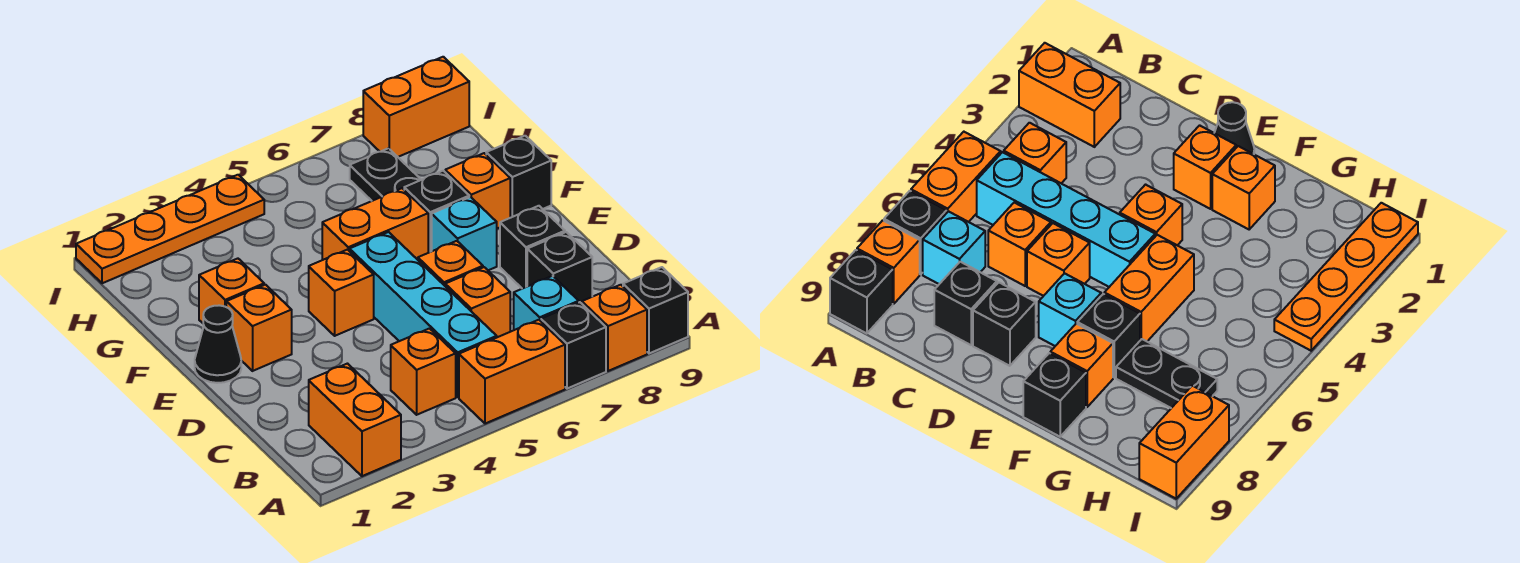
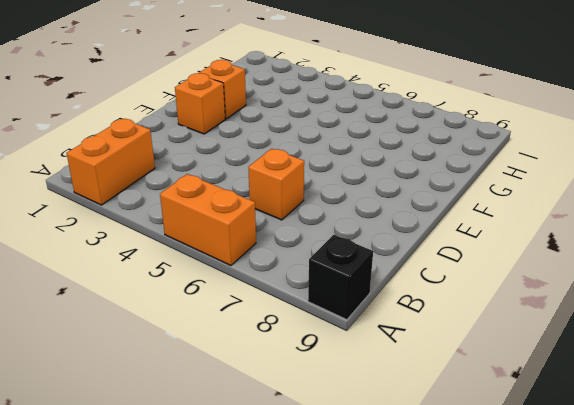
none -> black brick A7 level 1
none -> orange brick A8 level 1
none -> orange brick B4 level 1

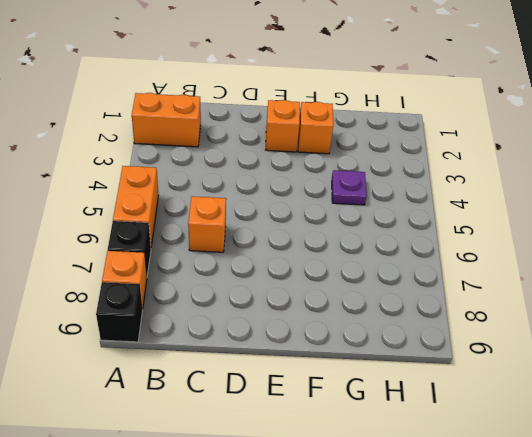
purple plate G4 level 1 -> none
none -> orange brick B4 level 1
none -> cyan brick B5:E5 level 1
none -> cyan brick B7 level 1

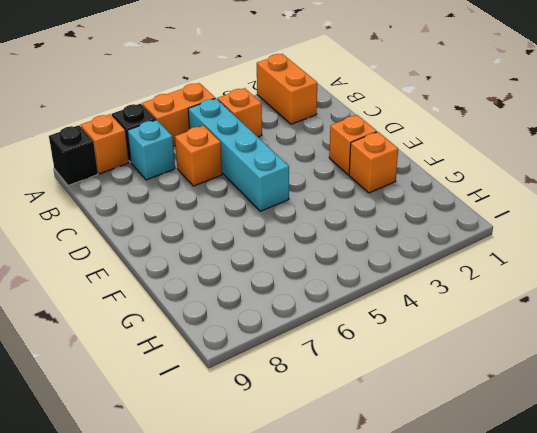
none -> black brick C8 level 1
none -> orange brick D6 level 1
none -> black brick D8 level 1

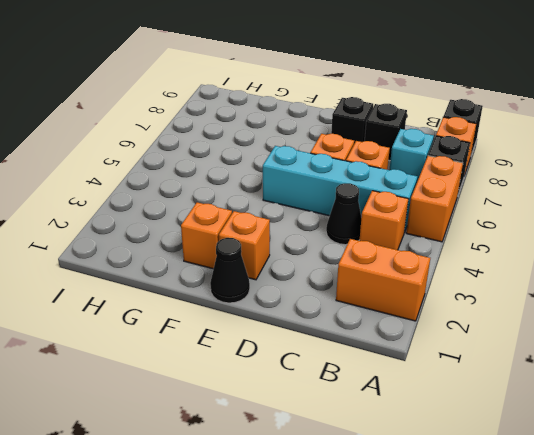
black cone C4 level 1 -> none
none -> orange brick E4 level 1
none -> cyan brick E7 level 1
none -> orange brick F5:F6 level 1

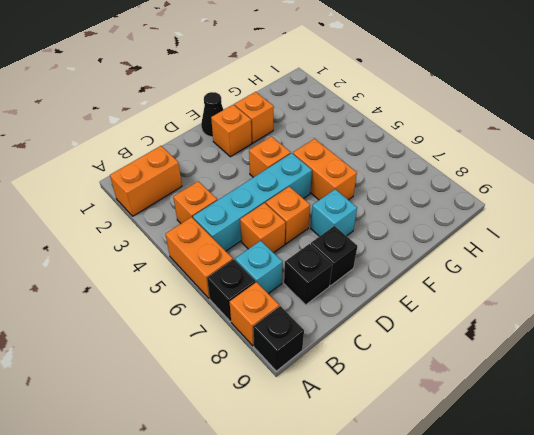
none -> black brick F7 level 1
none -> orange brick F8 level 1
none -> black brick F9 level 1

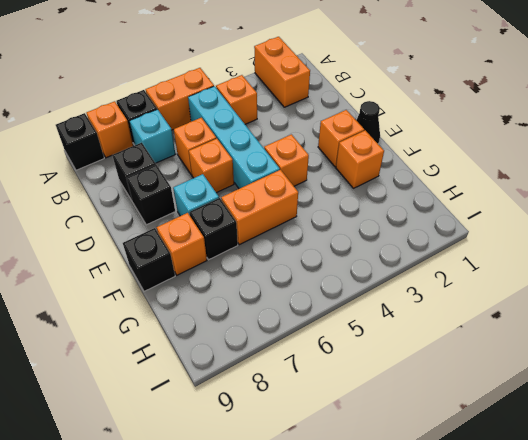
none -> black plate G7:H7 level 1
none -> orange plate I1:I4 level 1
none -> orange brick I8:I9 level 1

